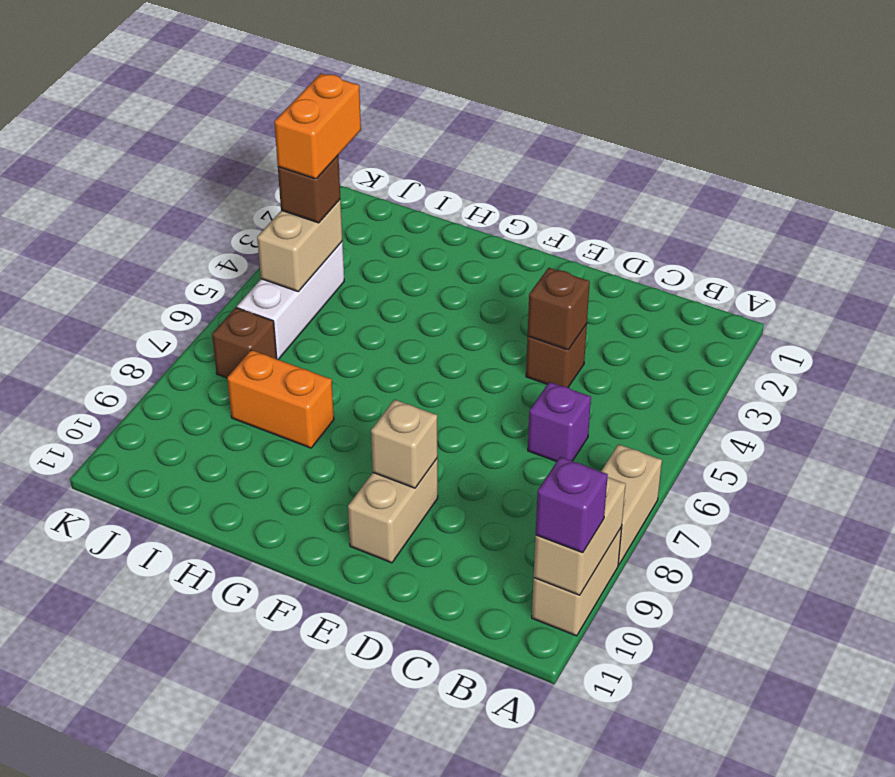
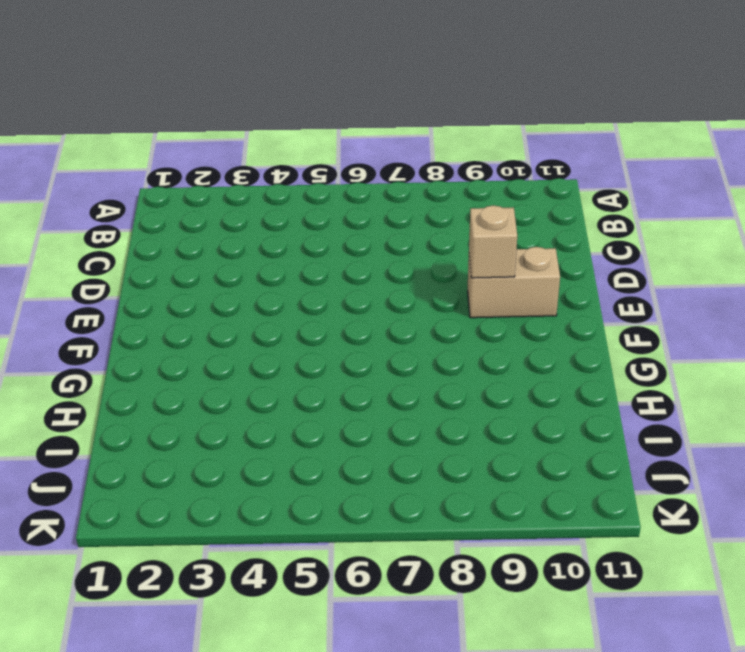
none -> tan brick A7:A8 level 1
none -> tan brick A9:A10 level 1
none -> purple brick C6 level 1

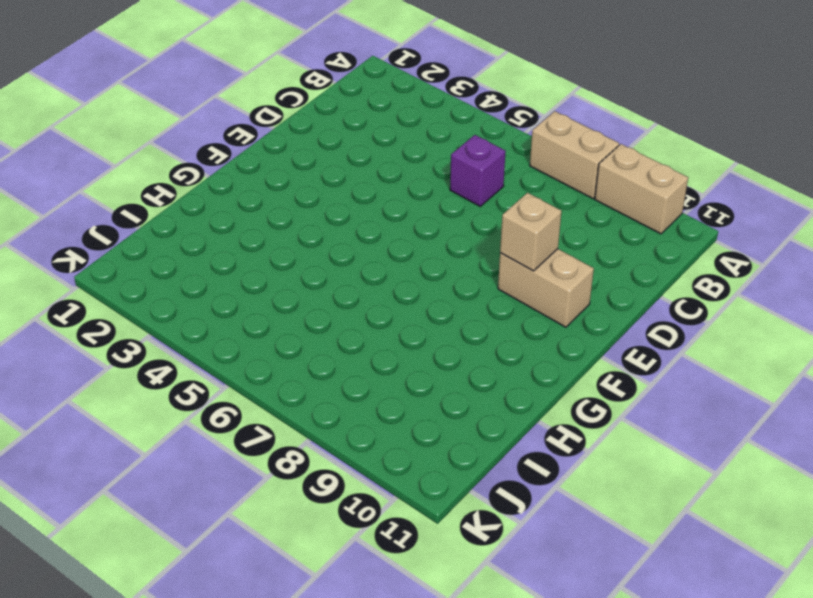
none -> brown brick D4 level 1
none -> orange brick H8:I8 level 1
none -> white brick J4:J6 level 1

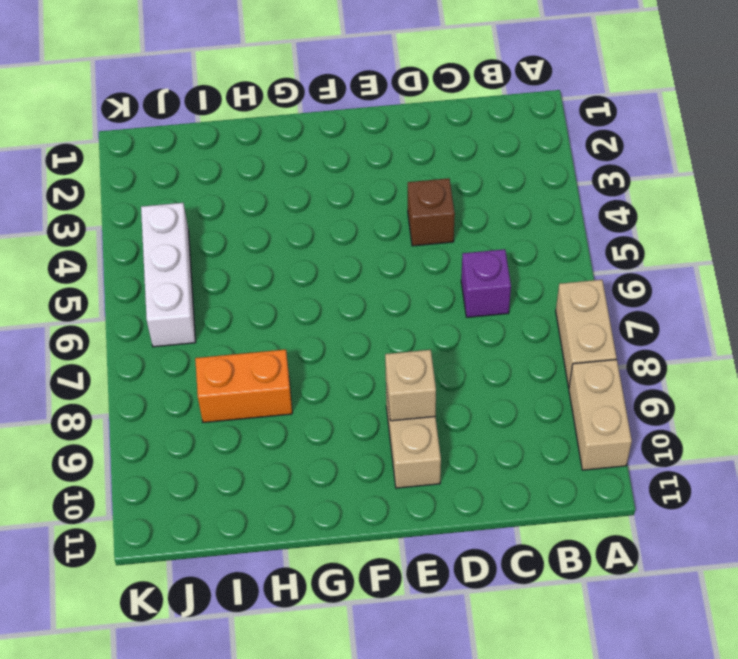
none -> brown brick J7 level 1
none -> tan brick A9:A10 level 2
none -> brown brick D4 level 2

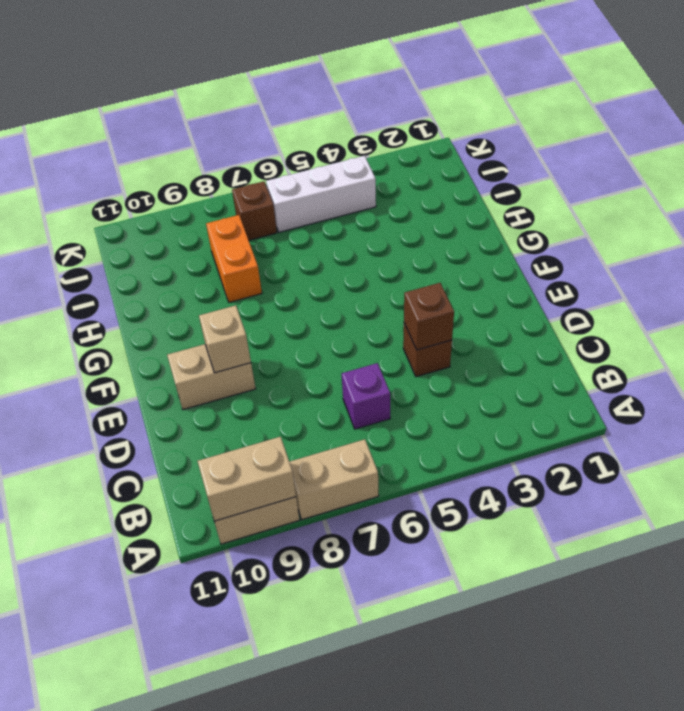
none -> tan brick J4:J5 level 2
none -> purple brick A10 level 3
none -> brown brick J4 level 3

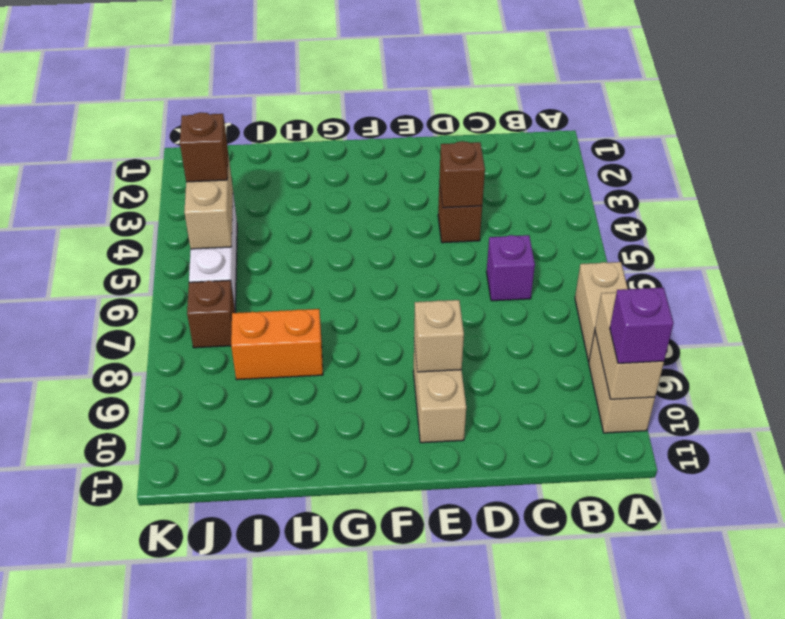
none -> orange brick J3:J4 level 4

